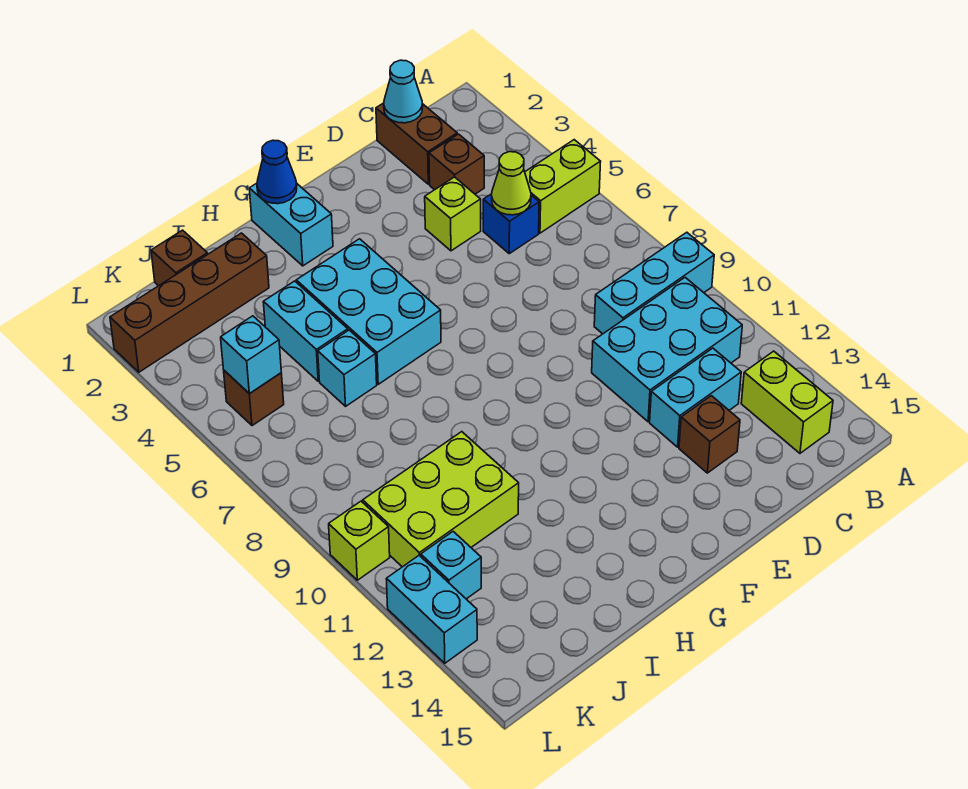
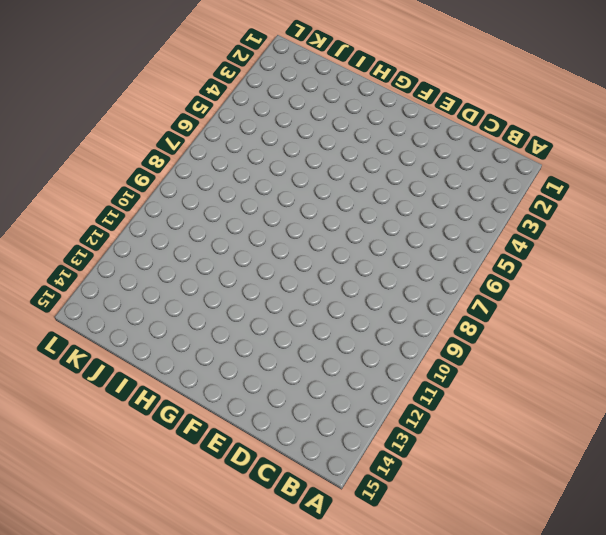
none -> lime brick A5:B5 level 1
none -> cyan brick A9:C9 level 1
none -> cyan brick B10:D11 level 1

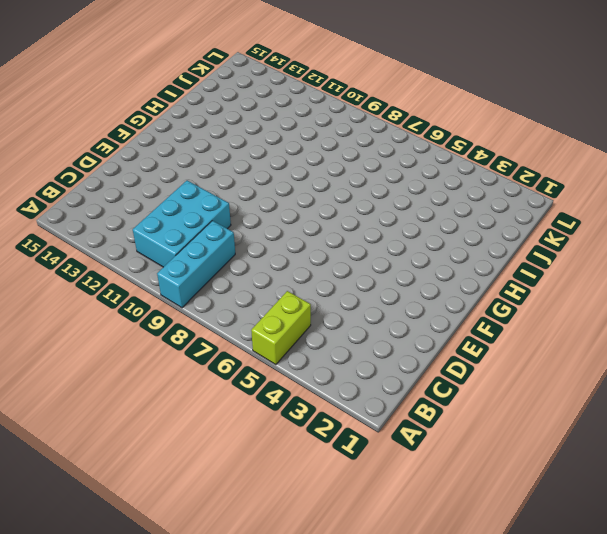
none -> lime brick B13:B14 level 1
none -> brown brick C1:C2 level 1
none -> brown brick C3 level 1

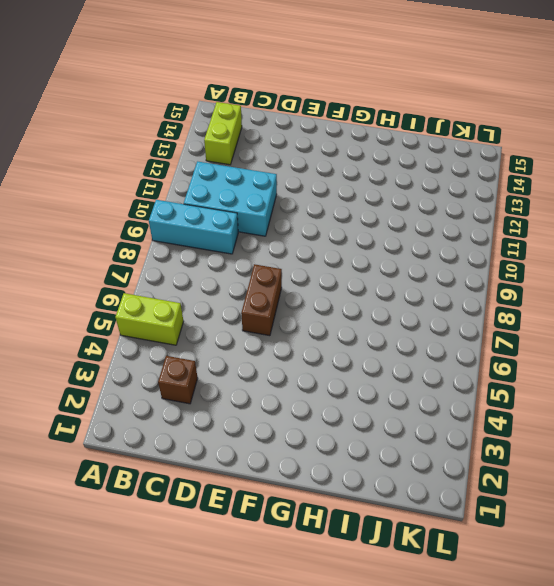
brown brick E6:E7 level 1 -> brown brick C1:C2 level 1
none -> blue brick C5 level 1
none -> cyan brick C12:D12 level 1
none -> lime brick D4 level 1

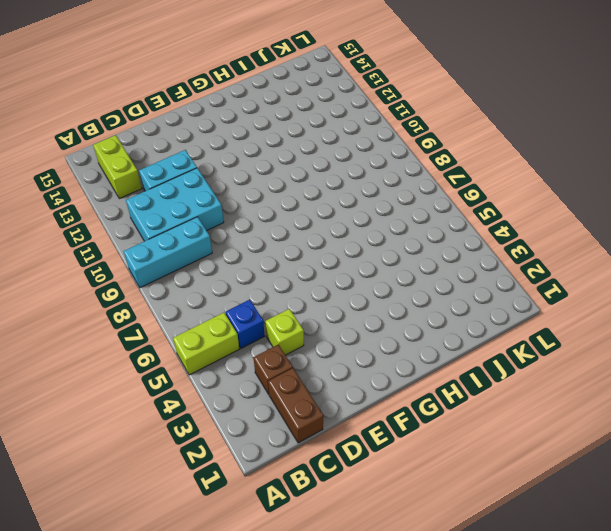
none -> brown brick D13 level 1
none -> cyan brick G1:G2 level 1
none -> cyan brick G4:H6 level 1

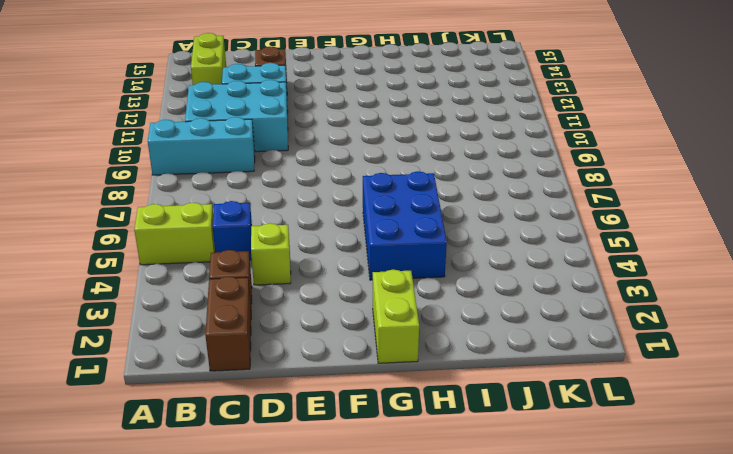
lime brick G1:G2 level 1 -> cyan brick G1:G2 level 1
blue brick G4:H6 level 1 -> cyan brick G4:H6 level 1
none -> brown brick I2:L2 level 1
none -> cyan brick I4:I5 level 1
none -> cyan brick I6 level 1

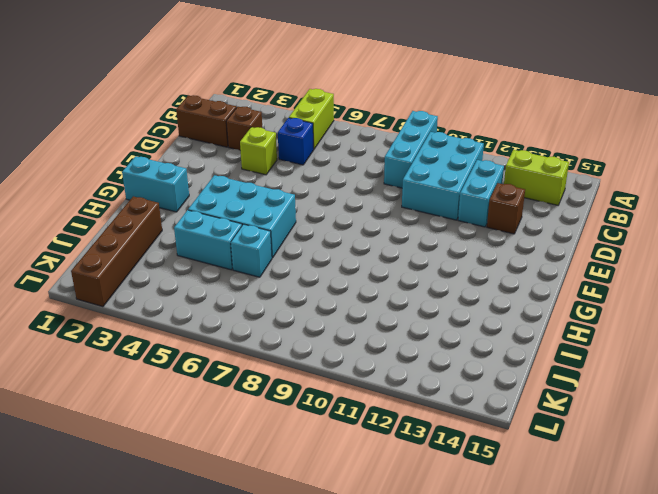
none -> lime brick I10:K11 level 1
none -> brown brick J1 level 1
none -> brown brick K5 level 1

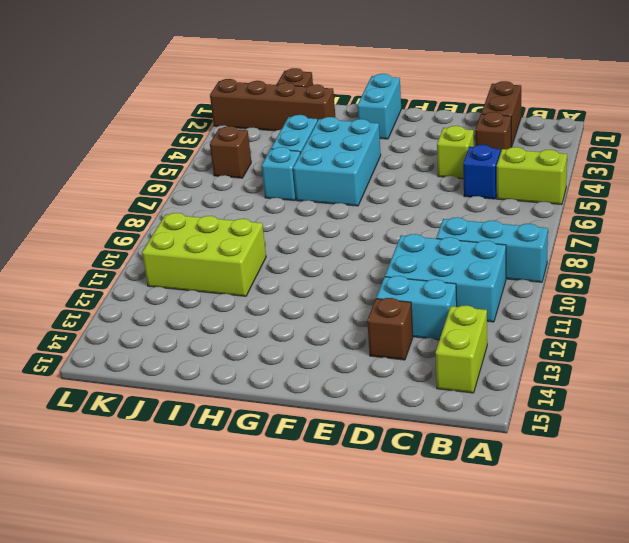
none -> cyan brick K12 level 1
none -> lime brick L10 level 1
none -> cyan brick L12:L13 level 1

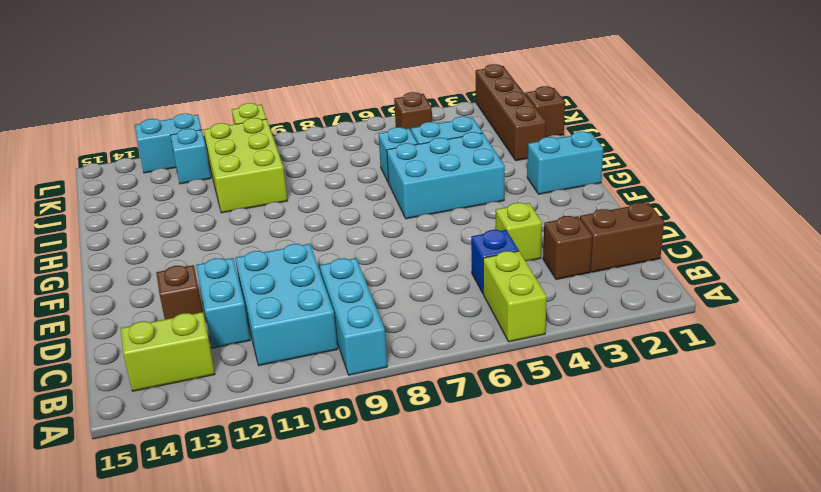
none -> cyan cone C1 level 2
none -> lime cone C5 level 2
none -> blue cone G1 level 2

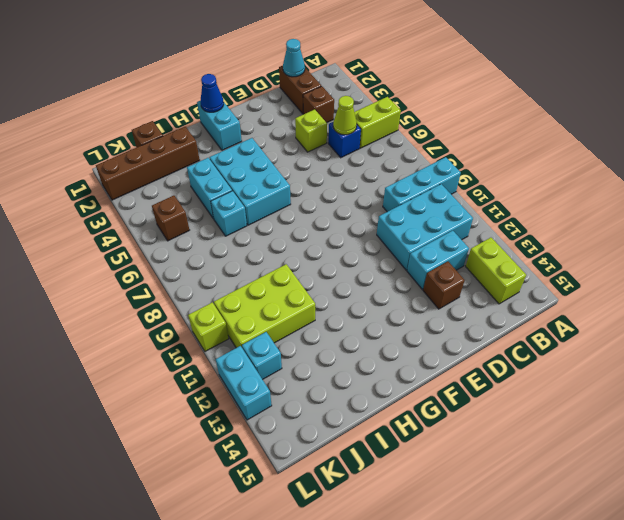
none -> cyan brick K5 level 2

